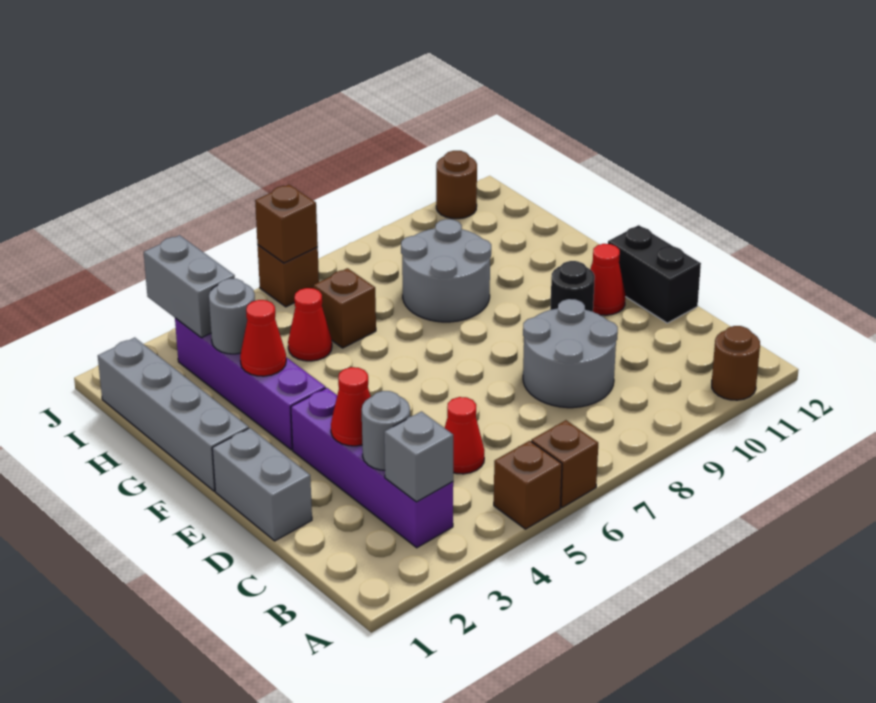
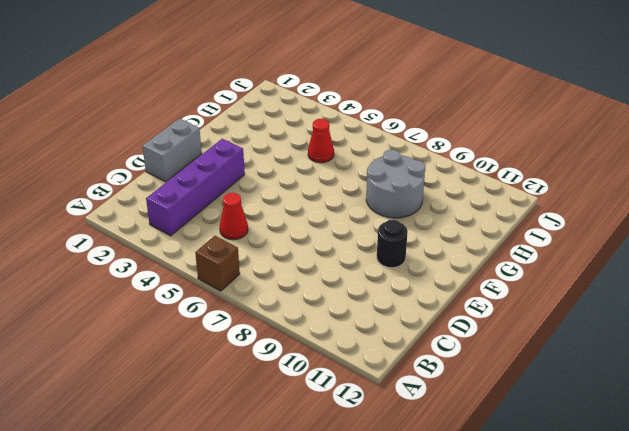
none -> brown brick A5 level 1
none -> brown round brick A11 level 1
none -> grey round brick C8:D9 level 1

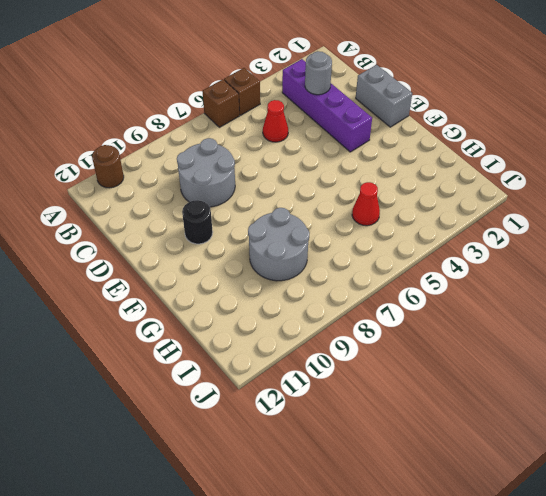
none -> black brick D12:E12 level 1
none -> red cone E11 level 1
none -> grey brick F1:I1 level 1

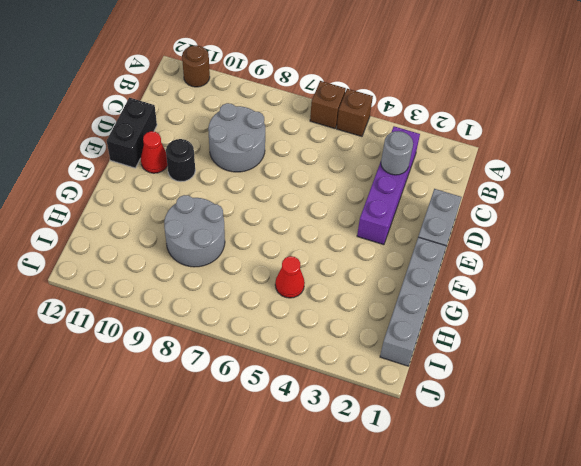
none -> red cone C5 level 1
none -> purple brick F3:I3 level 1
none -> brown brick H6 level 1

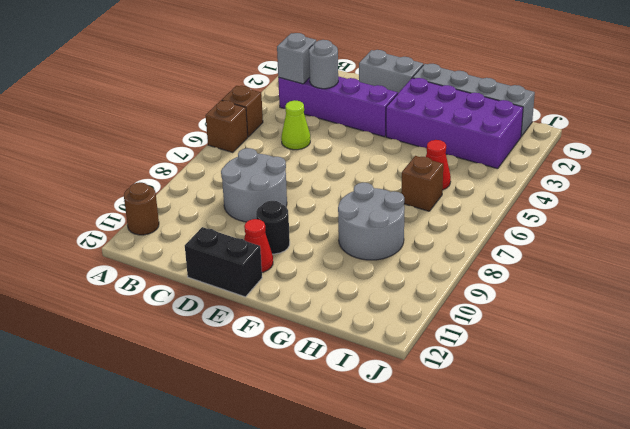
lime cone C5 level 1 -> red cone C5 level 1
purple brick F2:I3 level 1 -> purple brick F3:I3 level 1
none -> brown brick J6 level 1
none -> brown round brick J11 level 1
none -> red cone D3 level 2

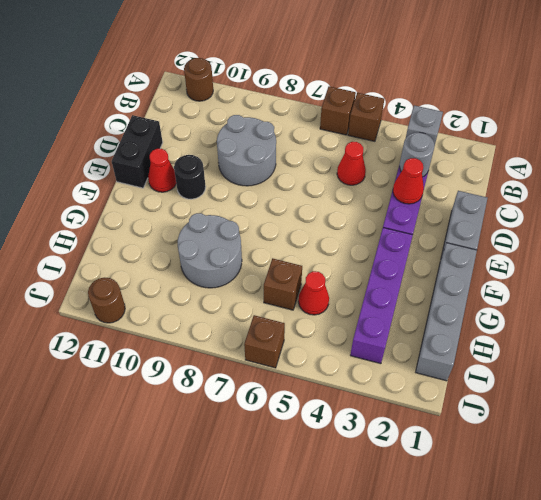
none -> red cone G3 level 2
none -> grey round brick H3 level 2
none -> grey brick I3:J3 level 2

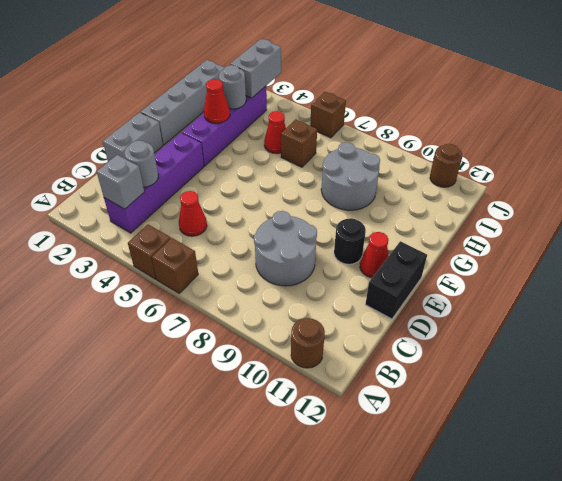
none -> red cone D3 level 2
none -> brown brick J6 level 2

